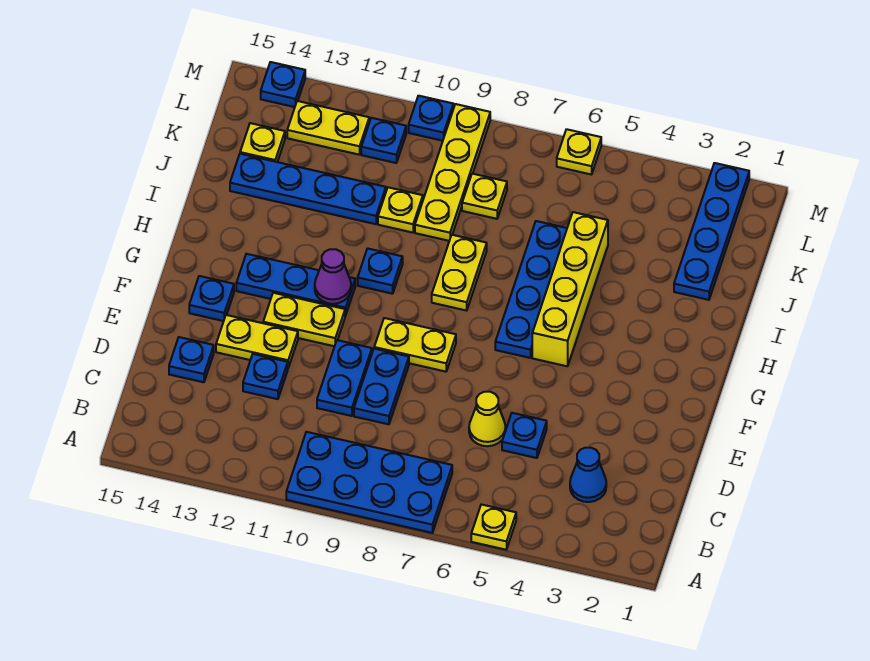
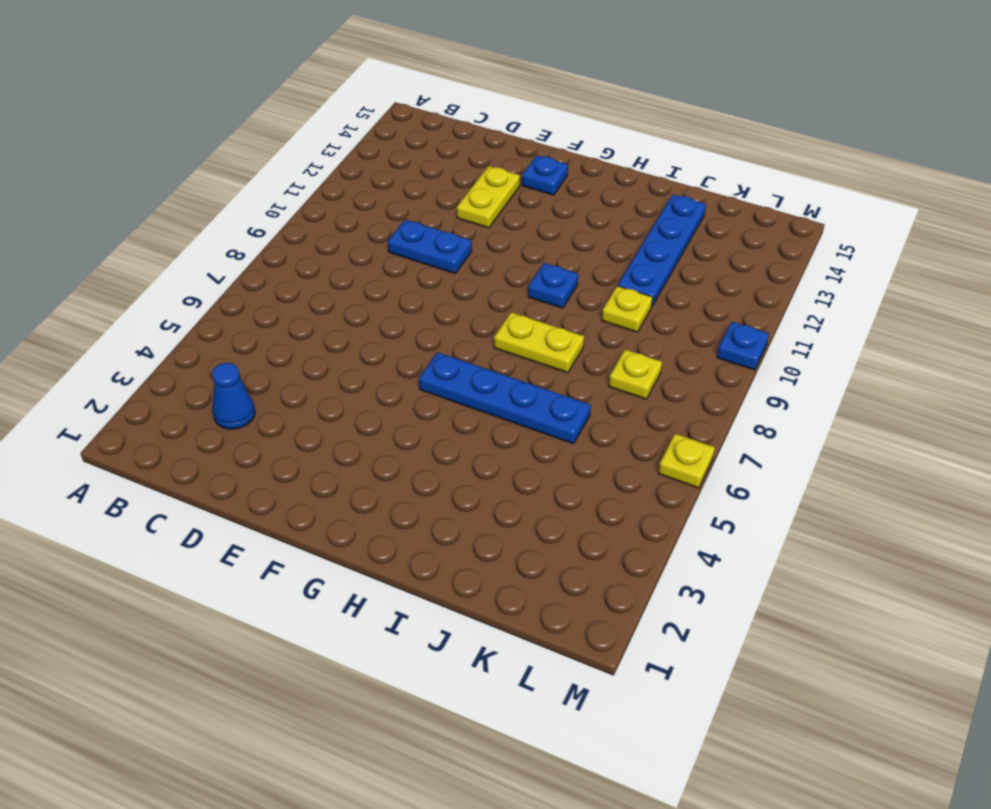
none -> yellow plate A5 level 1
none -> blue plate A7:B10 level 1
none -> blue plate D5 level 1
none -> yellow cone D6 level 1

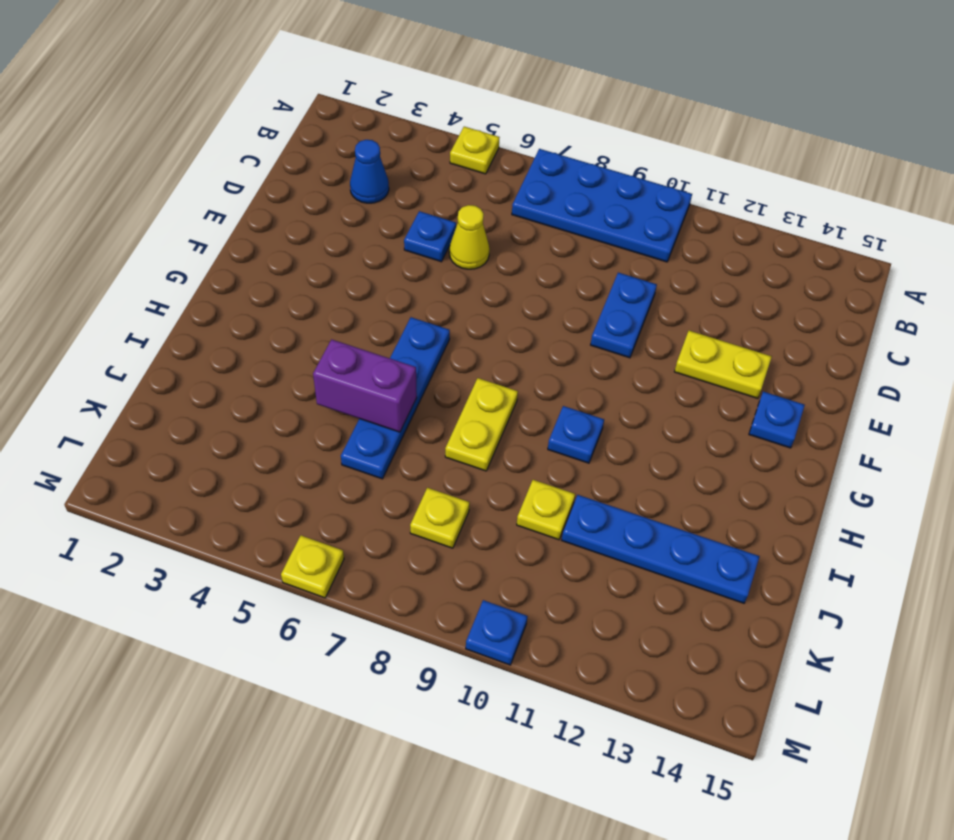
purple brick I5:I6 level 2 -> none
none -> blue plate D9:E9 level 1
none -> blue plate D12 level 1
none -> blue plate D14 level 1
none -> yellow plate F8:F9 level 1

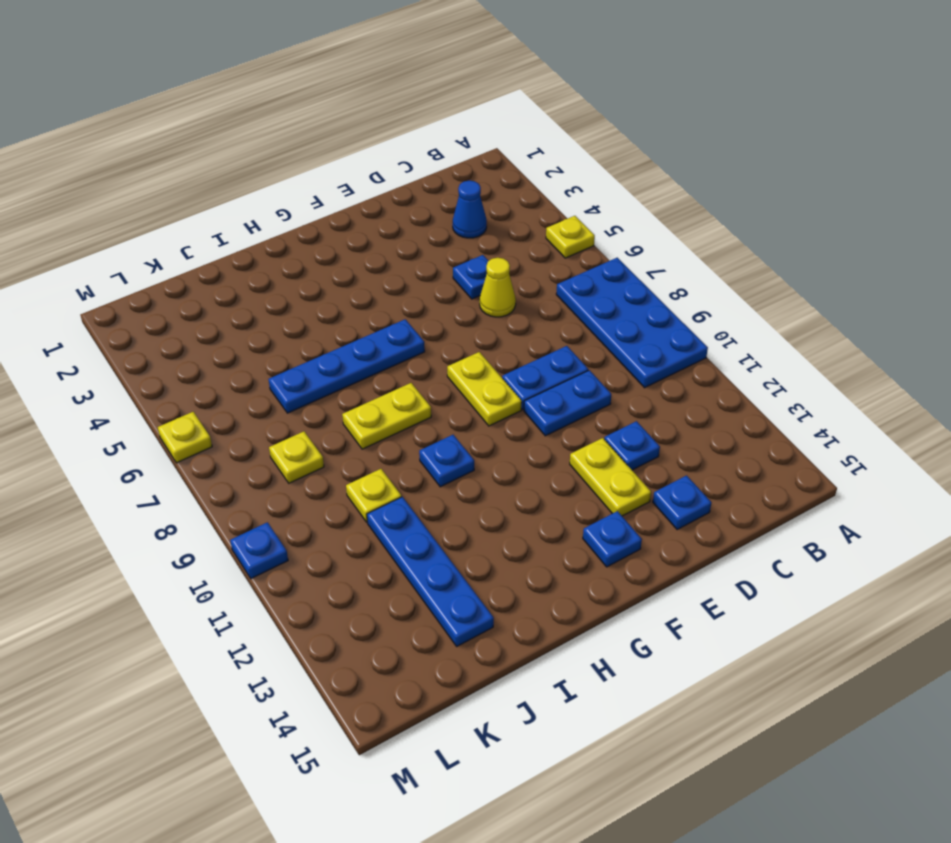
none -> yellow plate F11:F12 level 1
none -> yellow brick G5:J5 level 1
none -> blue plate G11:G13 level 1
none -> blue plate J2:M2 level 1

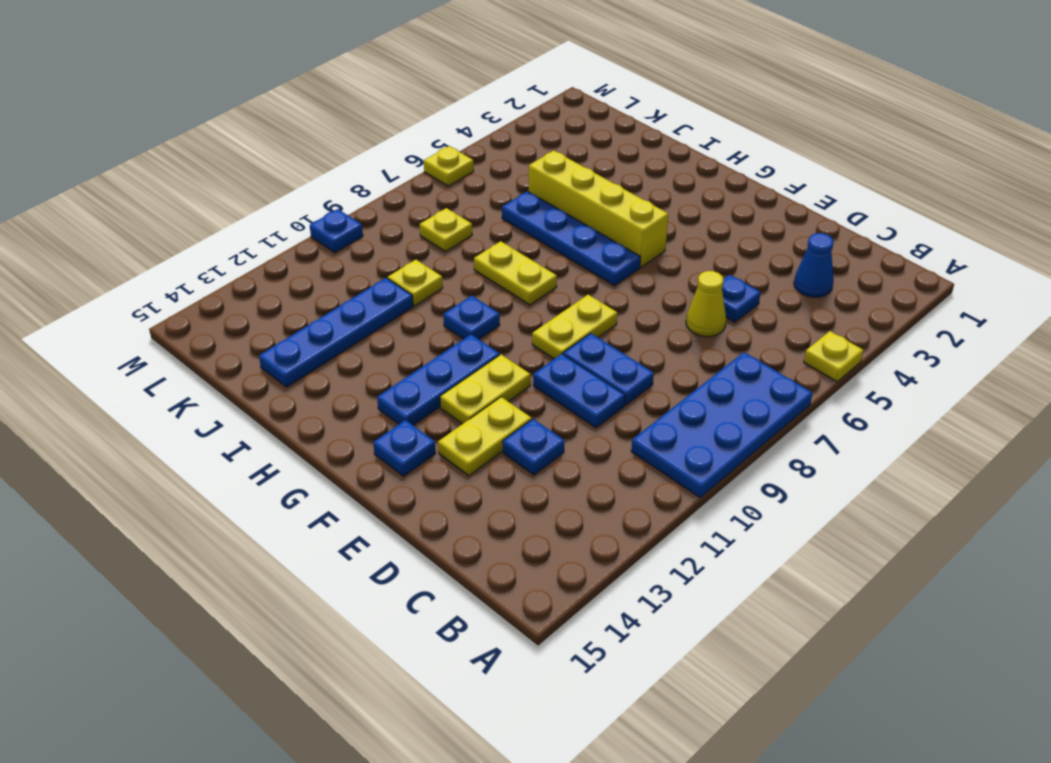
none -> blue plate D14 level 1
none -> blue plate J2:M2 level 1
none -> yellow plate J9:M9 level 1
none -> yellow plate K14 level 1

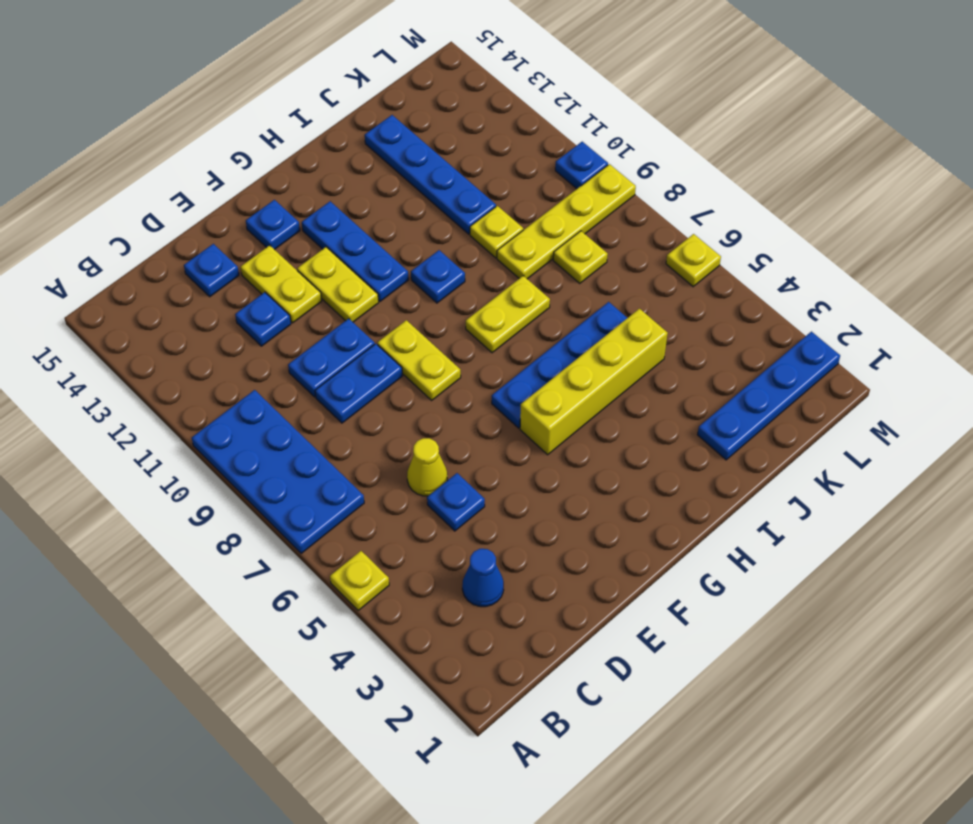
none -> yellow plate K14 level 1
none -> blue plate L11 level 1
none -> yellow plate L12:L13 level 1
none -> blue plate M14 level 1

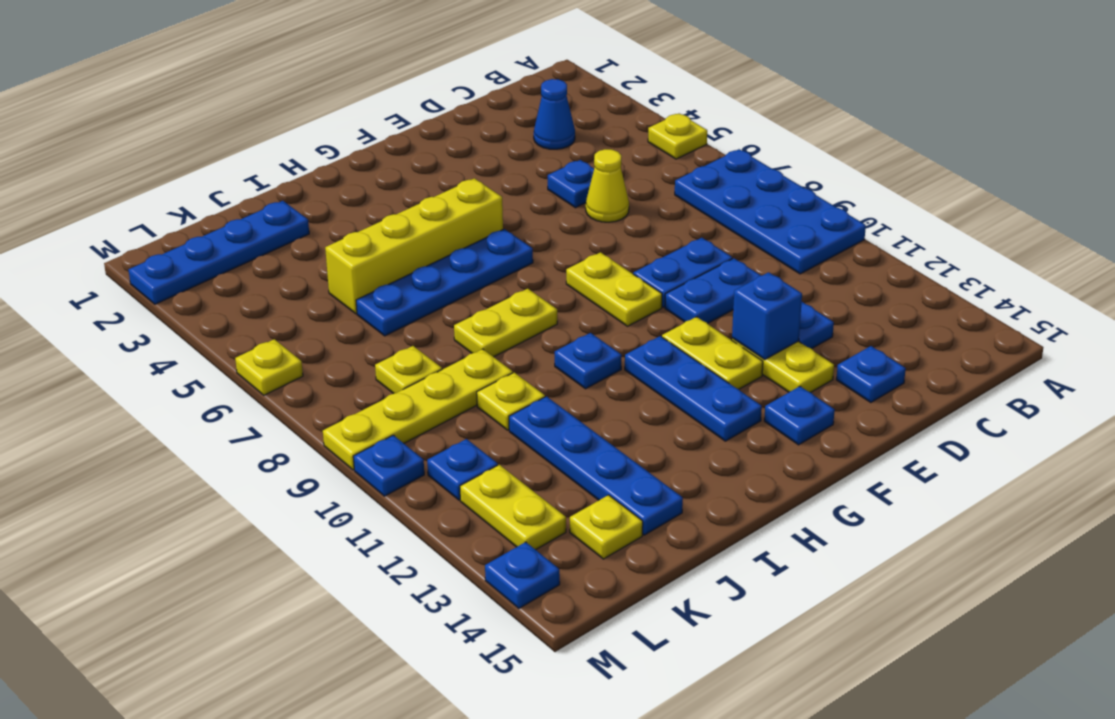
blue brick E12 level 2 -> none
none -> purple cone G11 level 2

